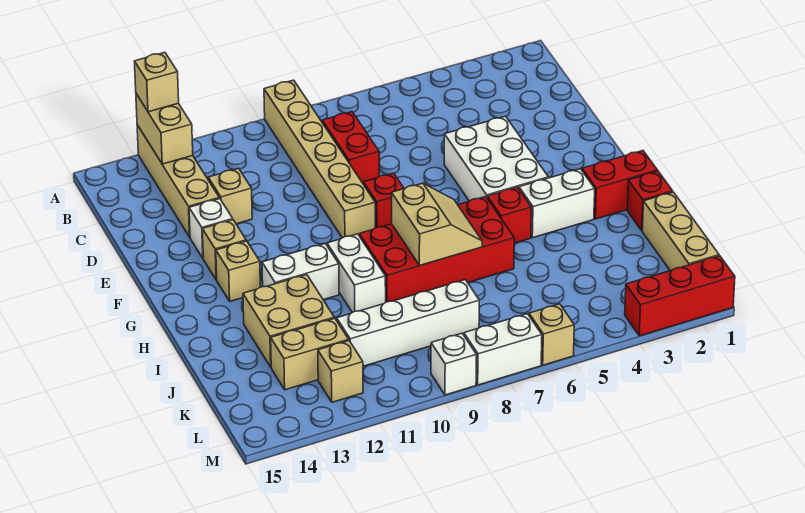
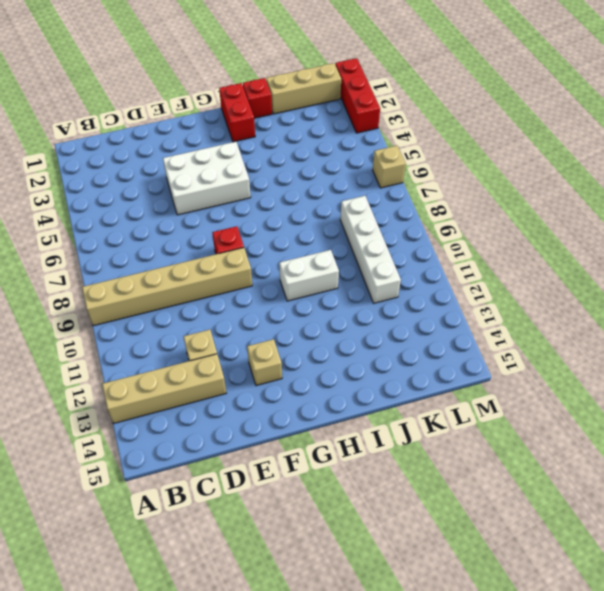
none -> red brick C8:D8 level 1
none -> white brick E13 level 1
none -> tan brick G13 level 1

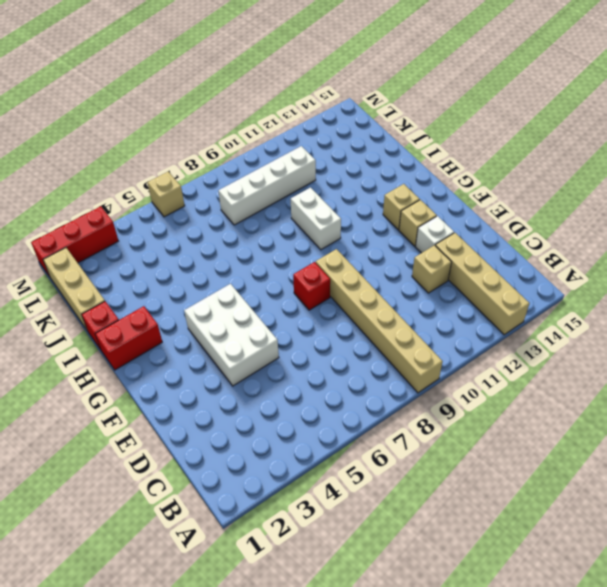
none -> red brick C8:D8 level 1
none -> white brick H3:H4 level 1
none -> red brick H5 level 1

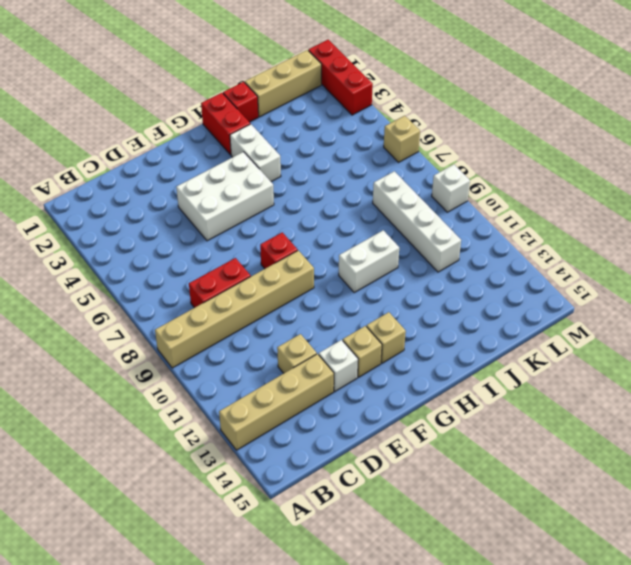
none -> red brick H5 level 1
none -> red brick H6:I9 level 1
none -> white brick H11:H12 level 1

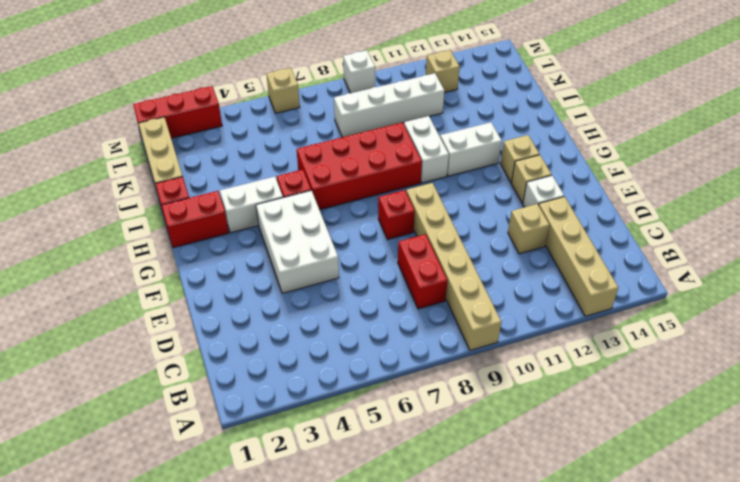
none -> tan brick I12:J13 level 1
none -> tan brick K12:K13 level 1
none -> white brick M7:M8 level 1

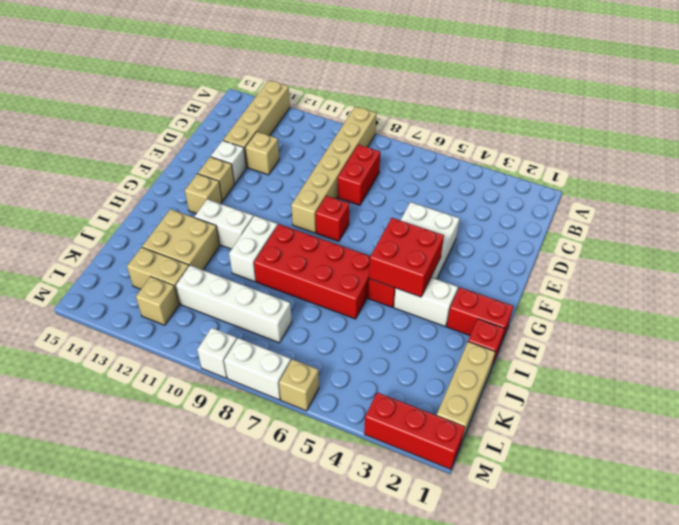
red brick G4:H5 level 2 -> none
none -> tan brick A13:B13 level 2
none -> tan slope H7:I8 level 2 top 8
none -> tan brick A13 level 3

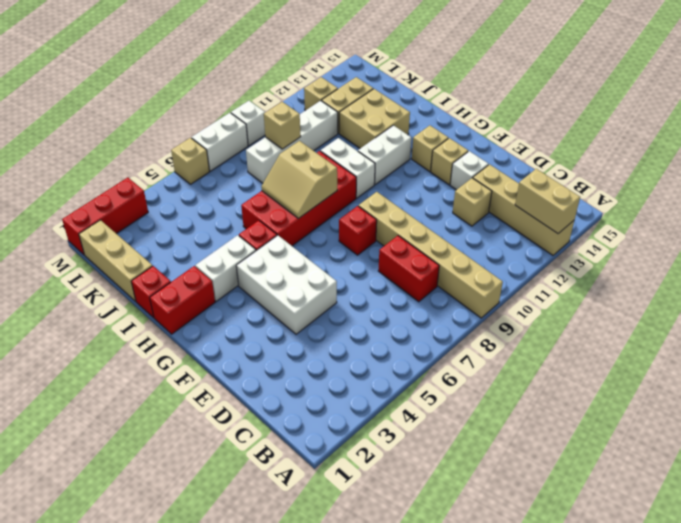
tan brick K9 level 2 -> tan brick A13 level 3

